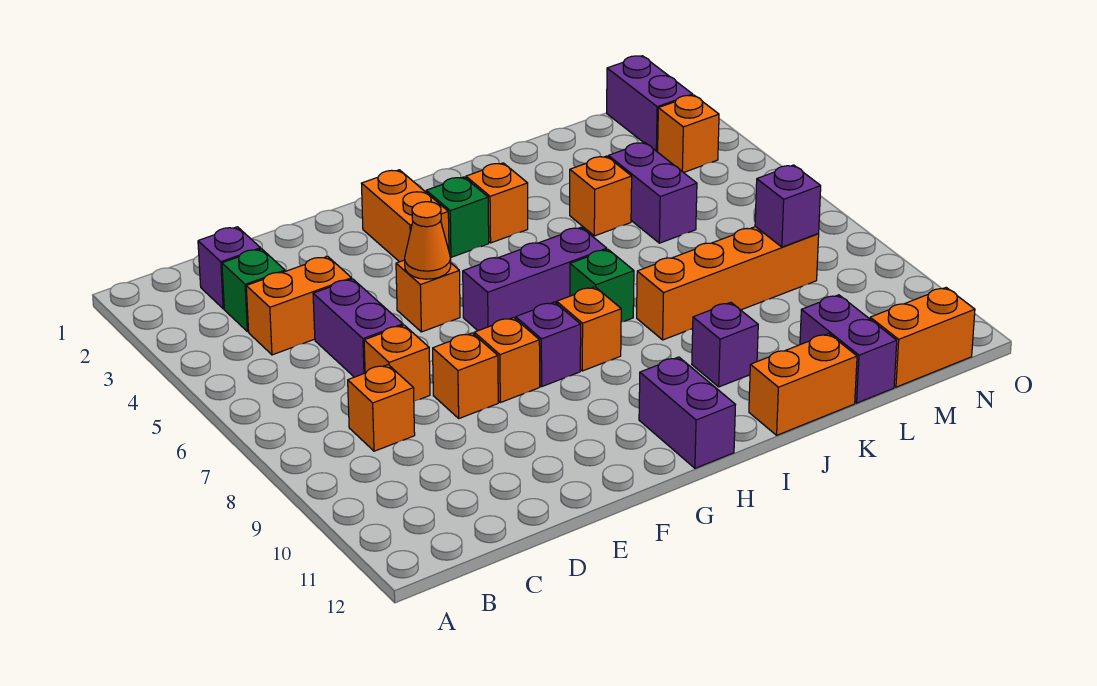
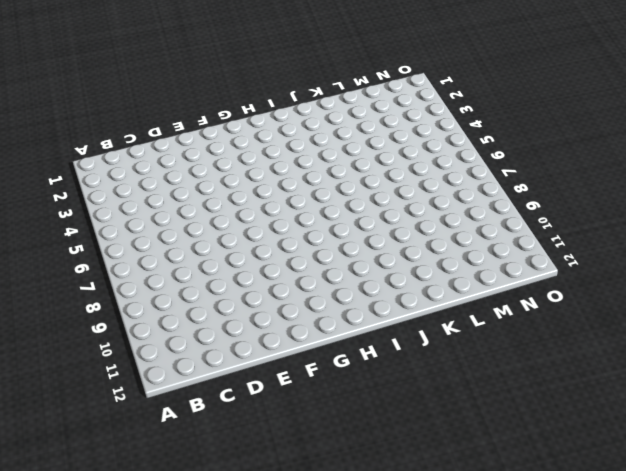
none -> purple brick C2 level 1
none -> green brick C3 level 1
none -> orange brick C4:D4 level 1

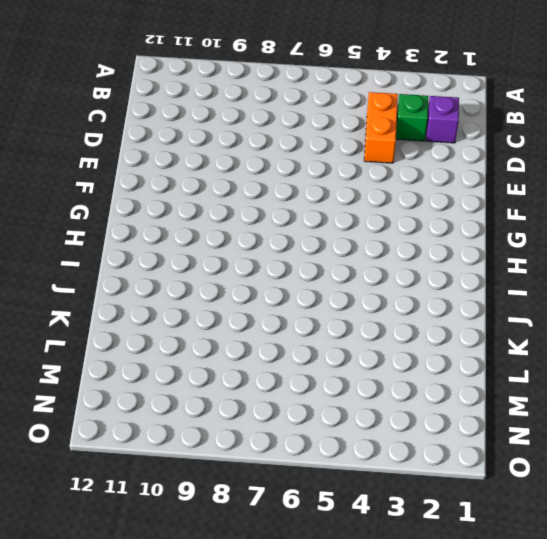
none -> orange brick C8 level 1
none -> purple brick D5:D6 level 1
none -> orange brick D7 level 1

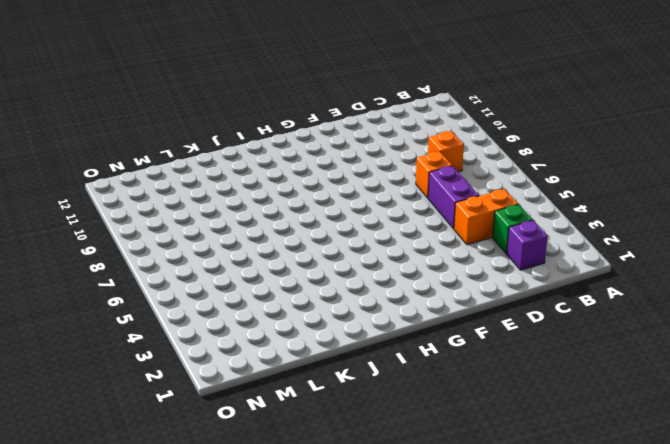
none -> orange brick E8 level 1
none -> orange brick F5 level 1
none -> orange brick F8 level 1

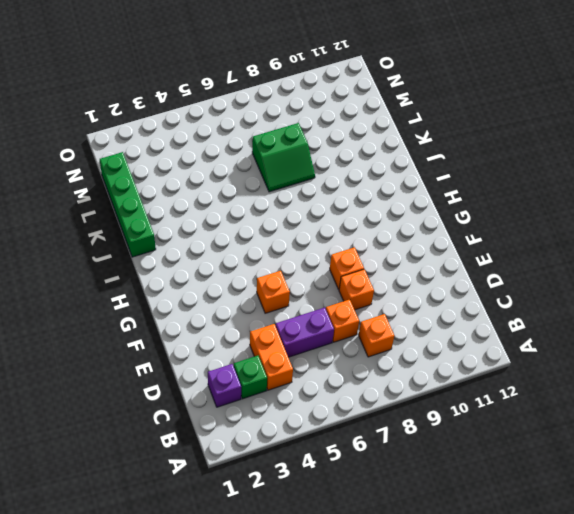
green brick J1:M1 level 1 -> none
green slope K7:L8 level 1 top L -> orange brick J8:M8 level 1
none -> orange brick G2:G3 level 1
none -> purple brick G6:I6 level 1
none -> purple brick G8 level 1

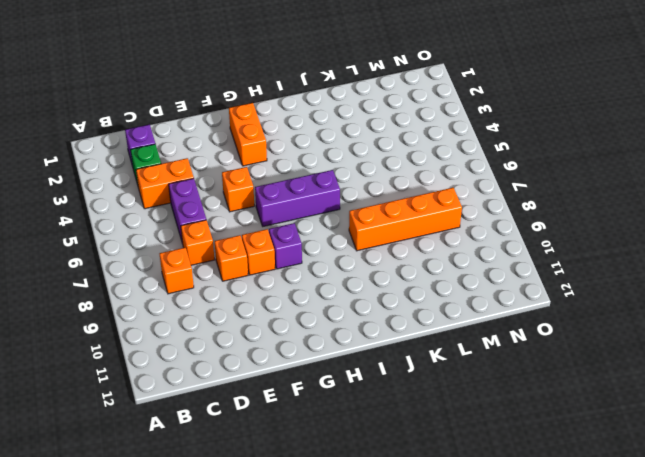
none -> green brick H3 level 1
none -> orange brick H8 level 1
none -> purple brick H11:H12 level 1

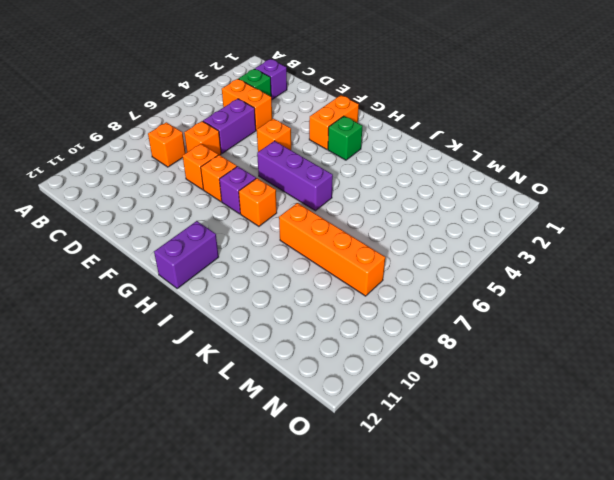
none -> orange brick I3 level 1
none -> green brick I7 level 1
none -> purple brick J10 level 1

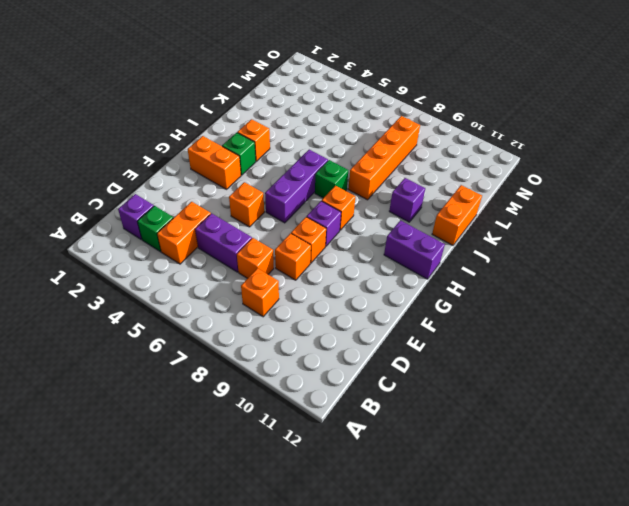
none -> orange brick K4 level 1
none -> purple brick L4:L5 level 1
none -> purple brick L11:L12 level 1

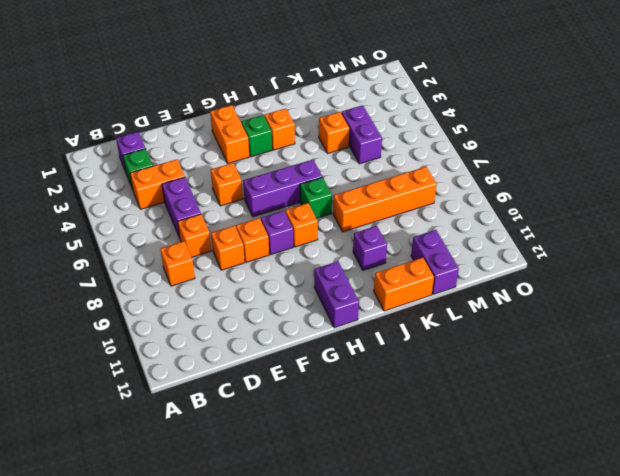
none -> orange brick M12:N12 level 1
none -> purple brick N1:N2 level 1
none -> orange brick N3 level 1

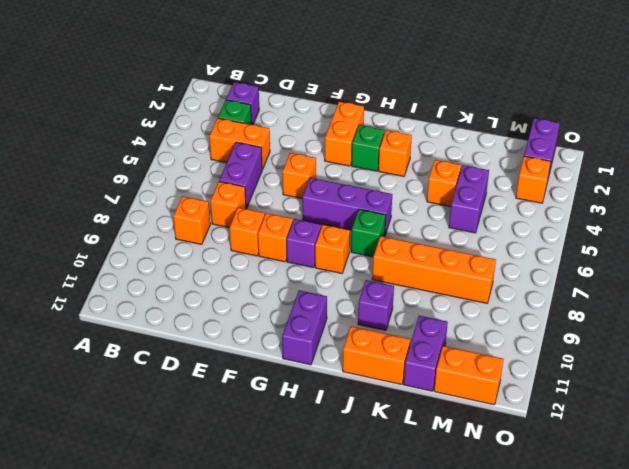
none -> orange cone F5 level 2
none -> purple brick M8 level 2

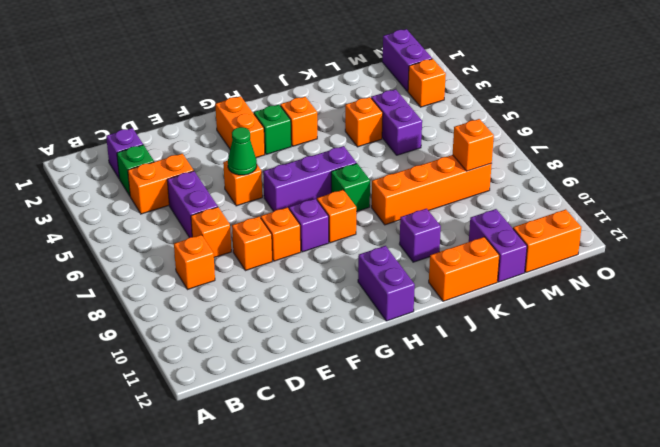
green cone F5 level 2 -> orange cone F5 level 2
orange brick M8 level 2 -> purple brick M8 level 2

